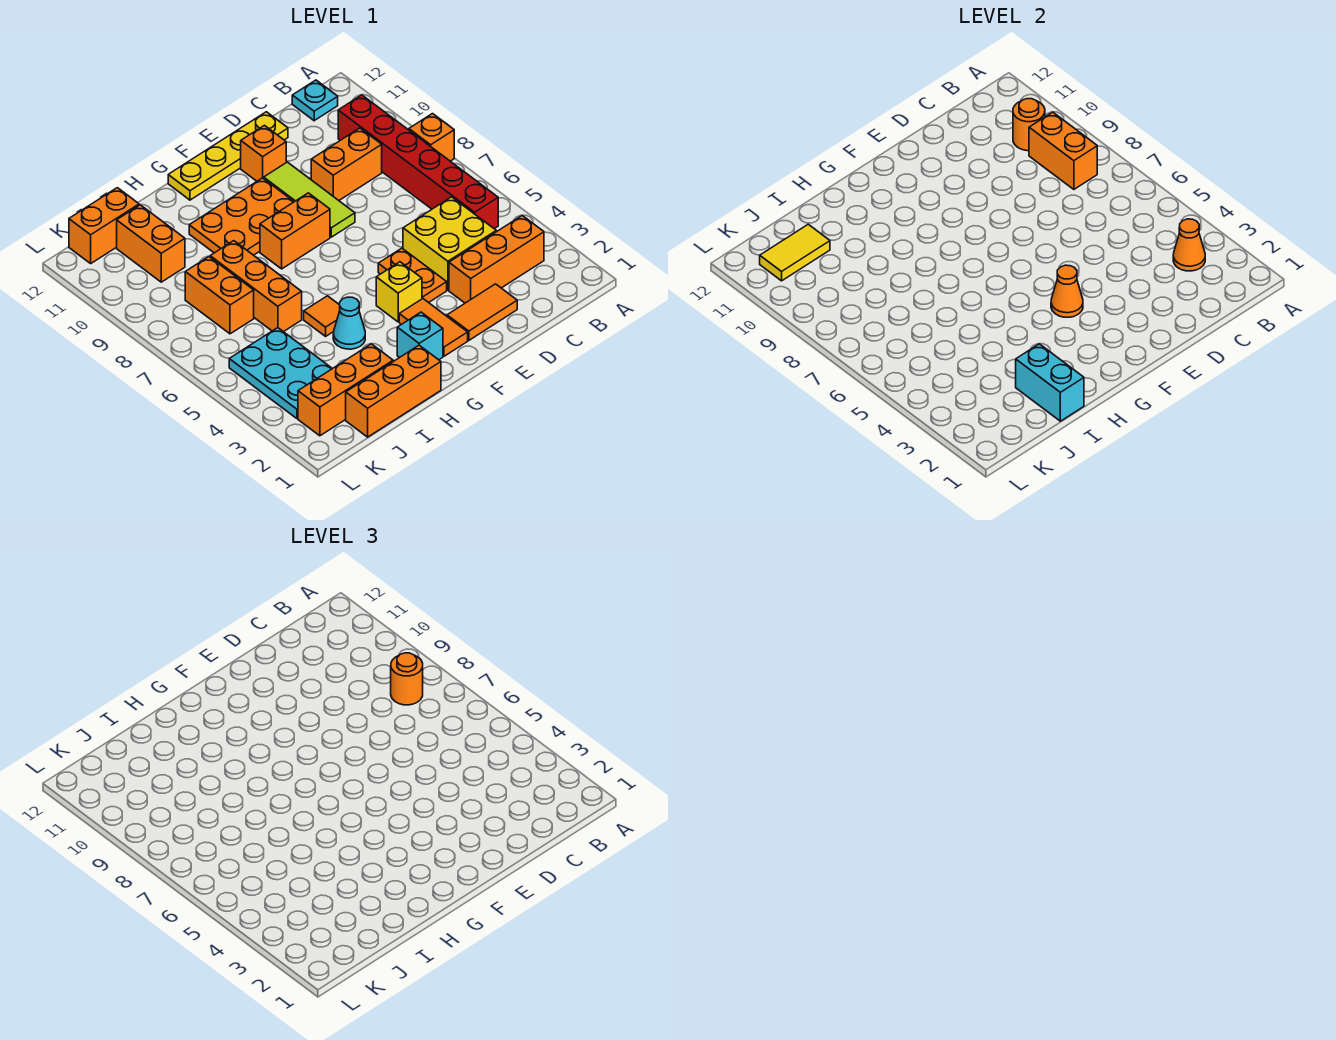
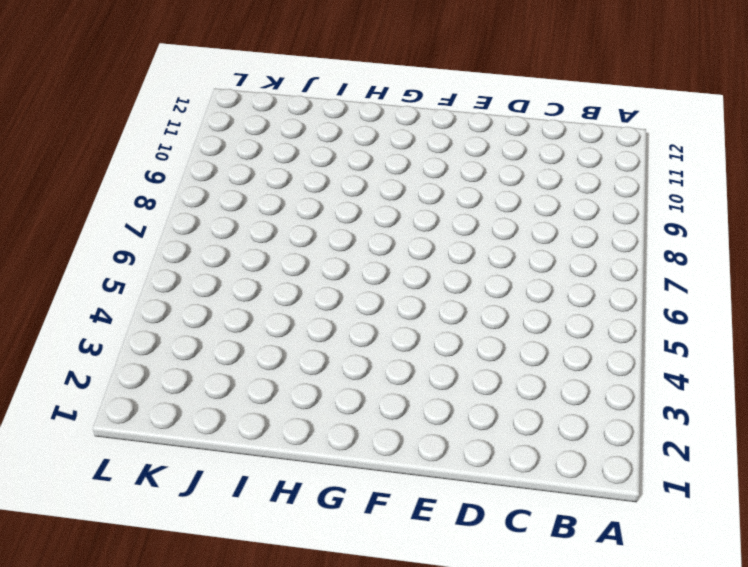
none -> orange brick A8 level 1
none -> orange brick B3:D3 level 1
none -> red brick B5:B10 level 1
none -> cyan plate B12 level 1

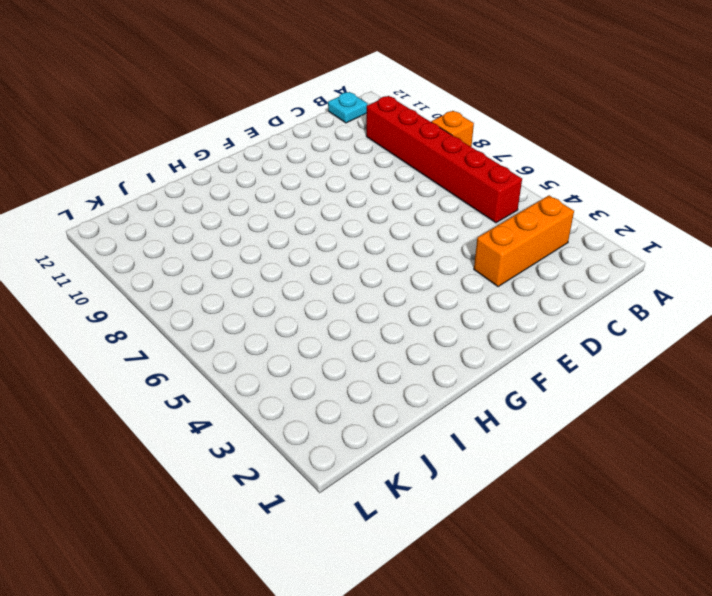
none -> yellow brick C4:D5 level 1
none -> orange brick C9:D9 level 1
none -> orange tile D2:E2 level 1
none -> yellow plate D12:G12 level 1

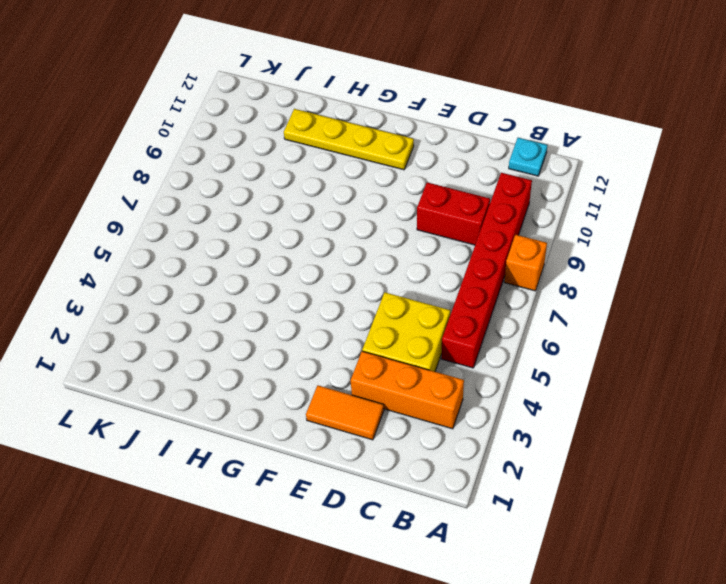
red brick C9:D9 level 1 -> orange brick C9:D9 level 1
yellow plate F11:I11 level 1 -> yellow plate D12:G12 level 1
none -> orange plate E4:E5 level 1
none -> lime tile E8:E10 level 1
none -> orange brick E11 level 1
none -> orange tile F2:F3 level 1

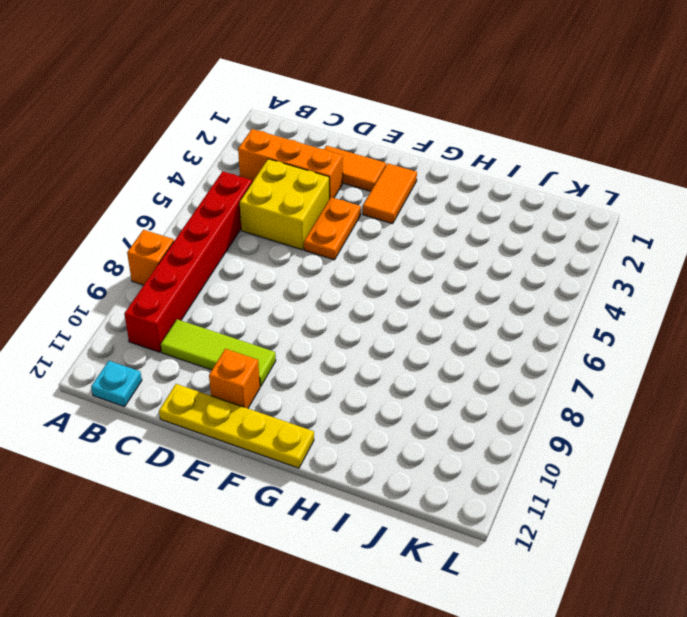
lime tile C10:E10 level 1 -> lime tile E8:E10 level 1
none -> orange brick C9:D9 level 1
none -> yellow brick F4 level 1
none -> orange brick F8:G8 level 1
none -> orange plate F9:H10 level 1

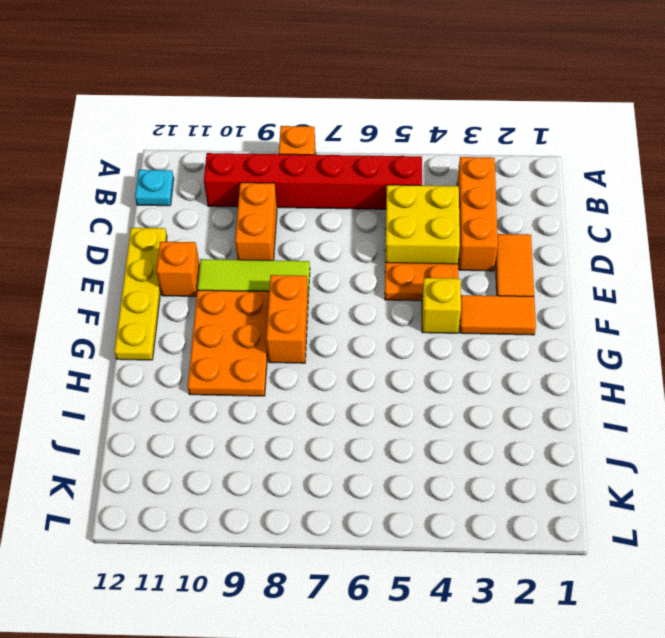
none -> cyan brick G2 level 1
none -> orange brick H1:J1 level 1
none -> cyan cone H4 level 1
none -> orange tile H5 level 1

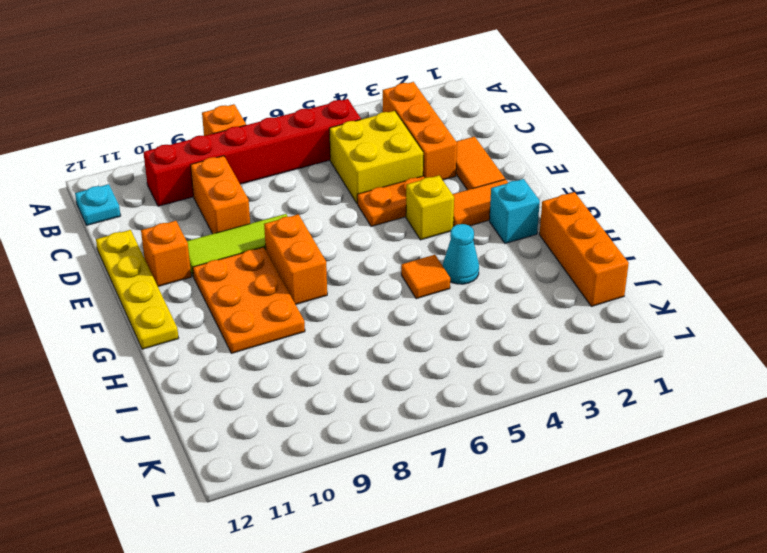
none -> orange brick I2:K2 level 1
none -> orange brick I6:I8 level 1
none -> cyan plate J3:K5 level 1
none -> orange brick J7:J8 level 1

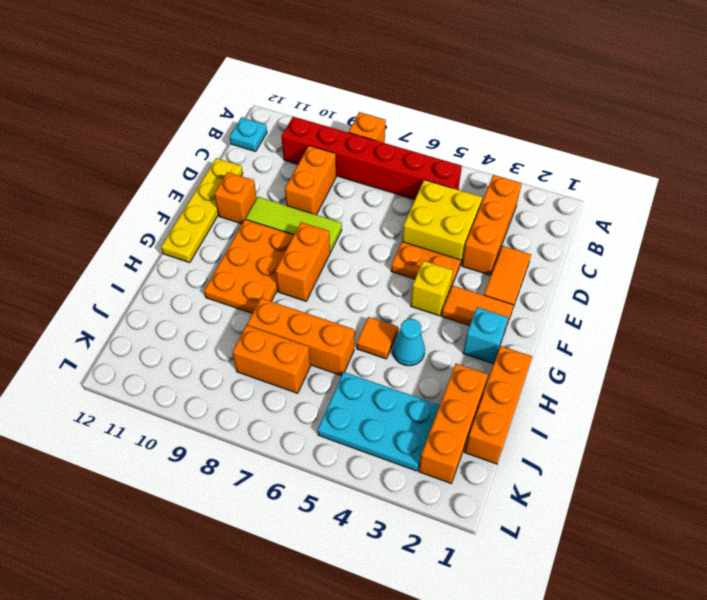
none -> orange brick J10:J11 level 1
none -> orange brick J12:K12 level 1
none -> orange cone B3 level 2
none -> orange brick B8:B9 level 2

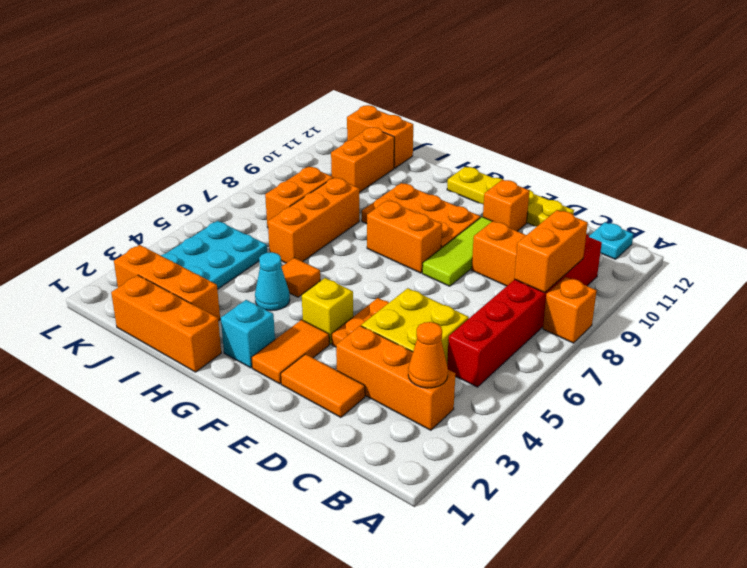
none -> orange round brick B10 level 2
none -> orange cone F4 level 2
none -> cyan brick I1:I2 level 2
none -> yellow tile J11:K11 level 2

